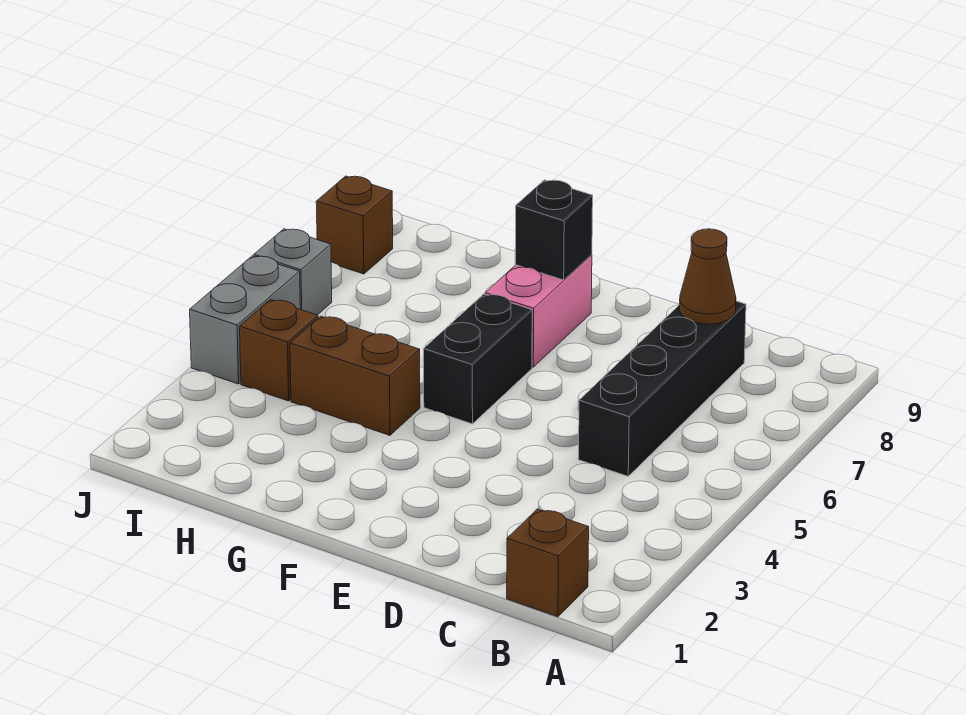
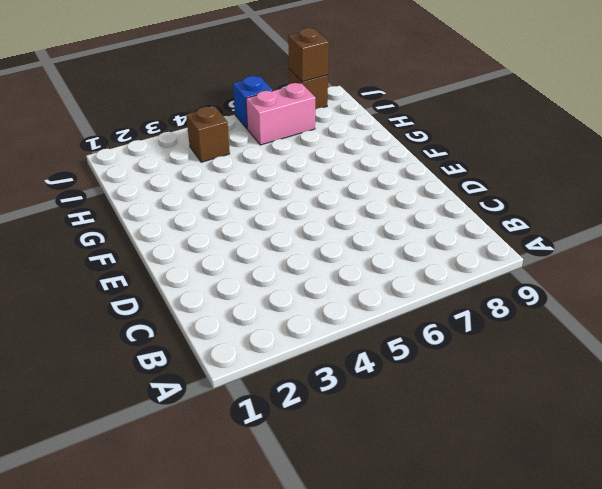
pink brick I6:I7 level 1 -> pink brick F7:F8 level 1
blue brick J6 level 1 -> grey brick J6 level 1
brown brick J8 level 2 -> brown brick B1 level 1
none -> black brick C5:C8 level 1
none -> black brick F5:F6 level 1

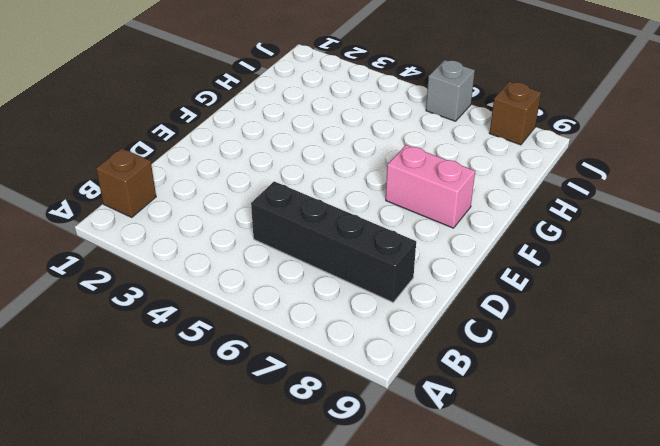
none -> black brick F5:F6 level 1
none -> brown brick G4:H4 level 1

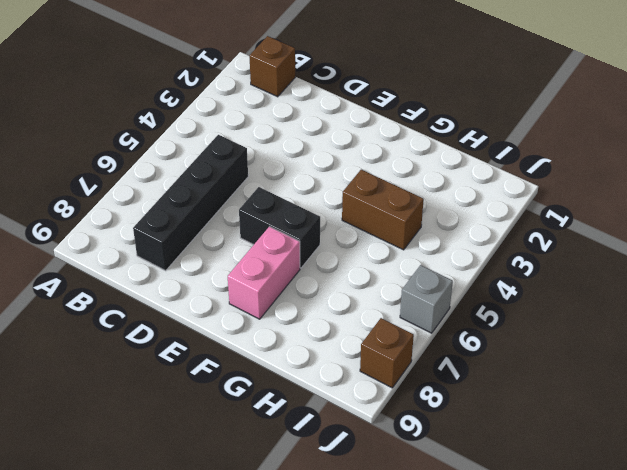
black brick E6:F6 level 1 -> black brick F5:F6 level 1
none -> brown brick I4 level 1
none -> grey brick J4:J5 level 1

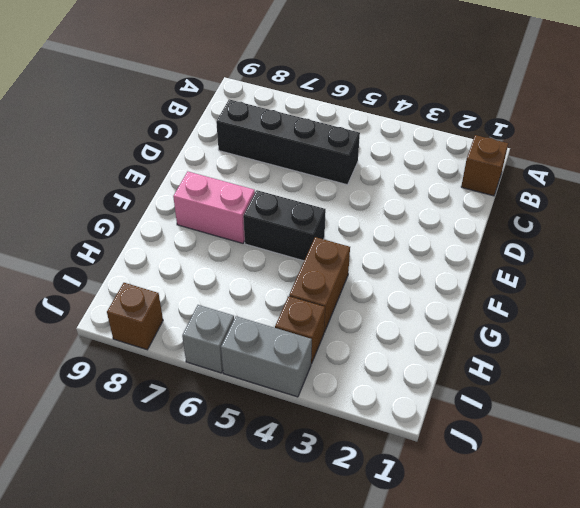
none -> brown cone C8 level 2
none -> black brick F8 level 2

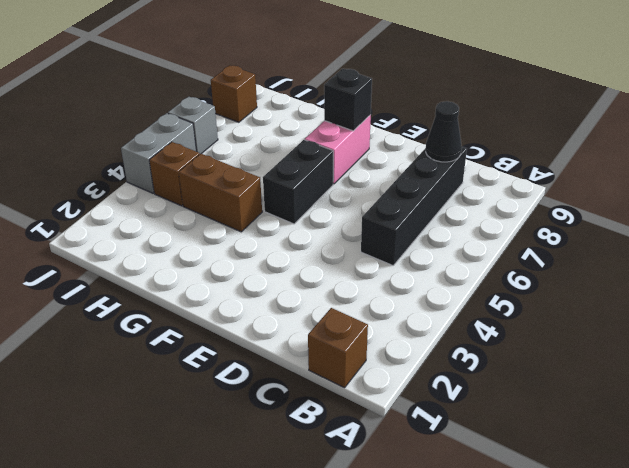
black cone C8 level 2 -> brown cone C8 level 2

